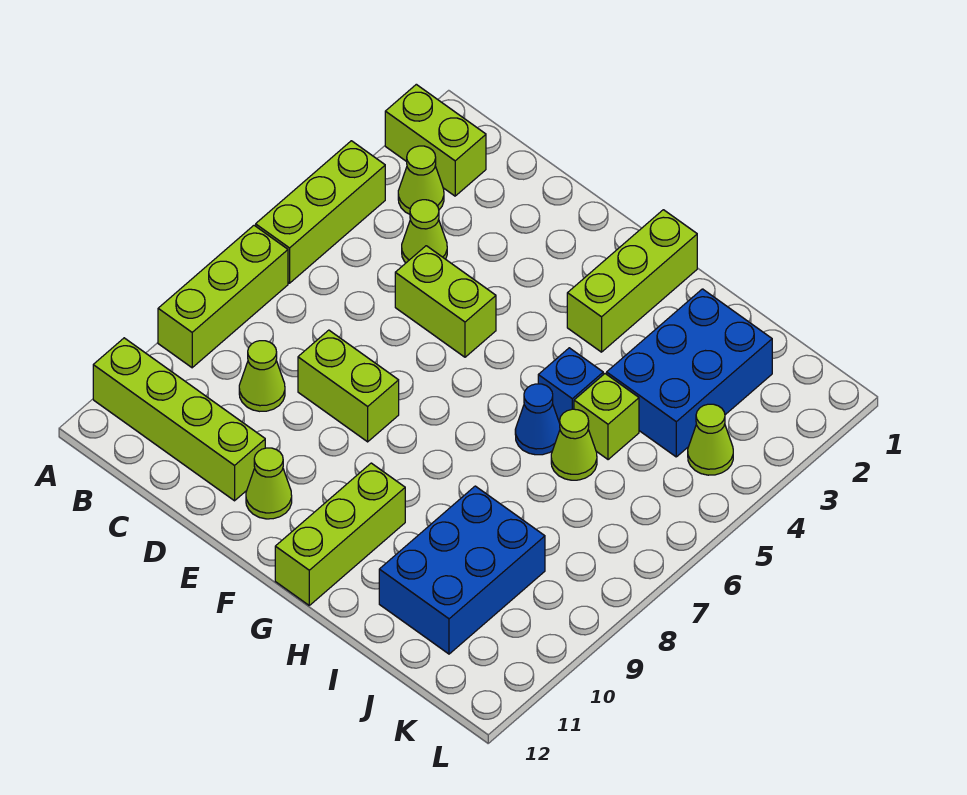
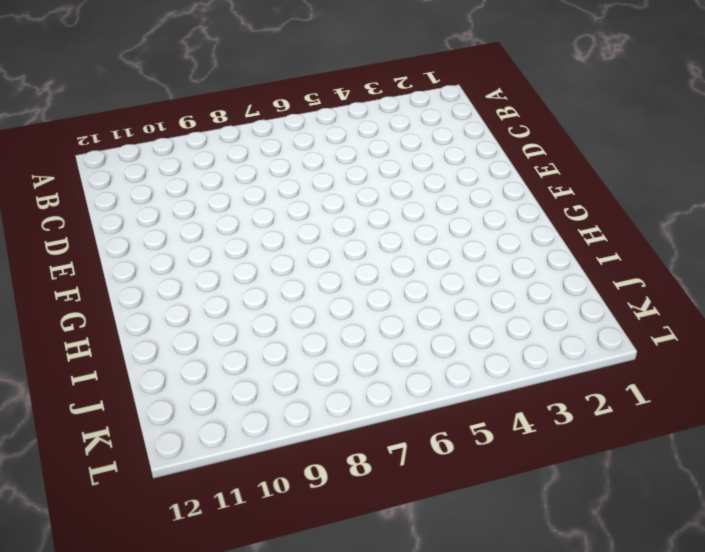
none -> lime brick A2:B2 level 1
none -> lime brick A4:A6 level 1
none -> lime brick A7:A9 level 1

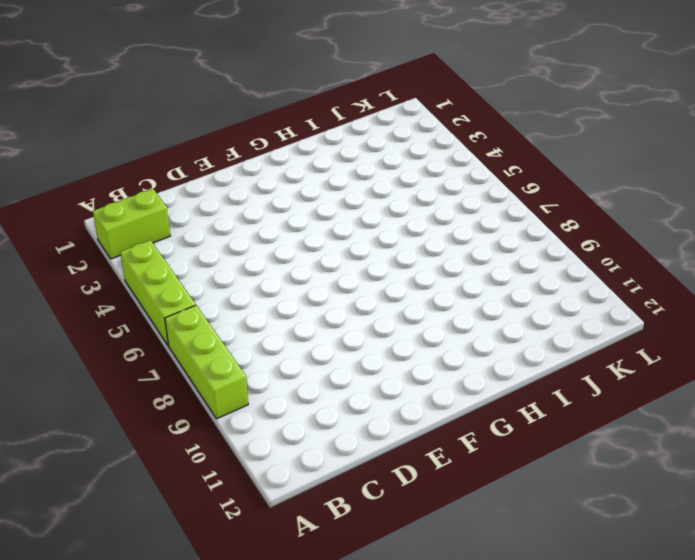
none -> lime brick A11:D11 level 1
none -> lime cone B3 level 1
none -> lime cone C4 level 1

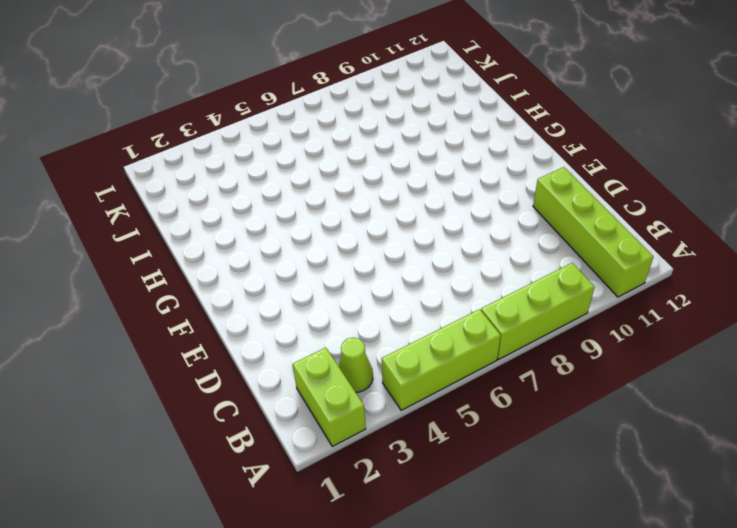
none -> lime cone C4 level 1
none -> lime cone C9 level 1
none -> lime brick D5:E5 level 1

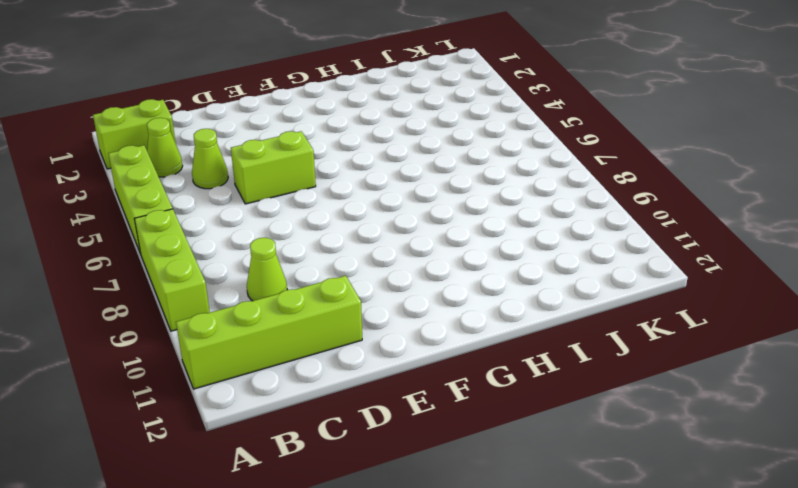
none -> lime brick D8:E8 level 1
none -> lime cone E11 level 1
none -> lime brick G1:G3 level 1

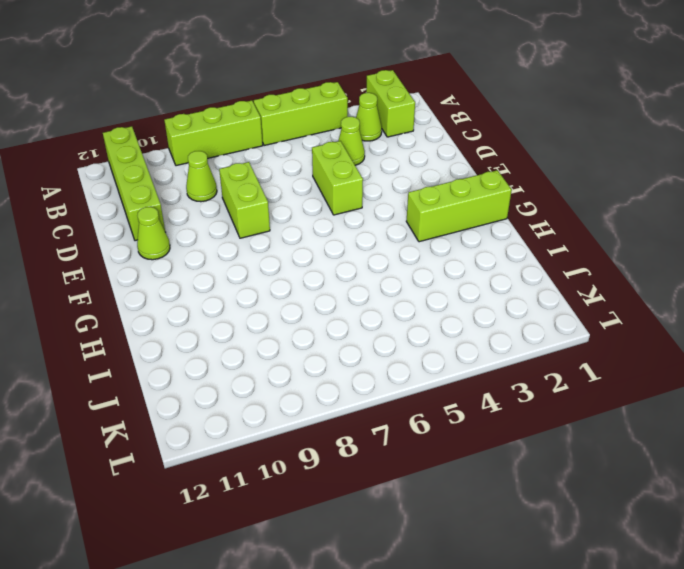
none -> lime brick G10:G12 level 1
none -> blue brick H5 level 1
none -> blue cone H6 level 1

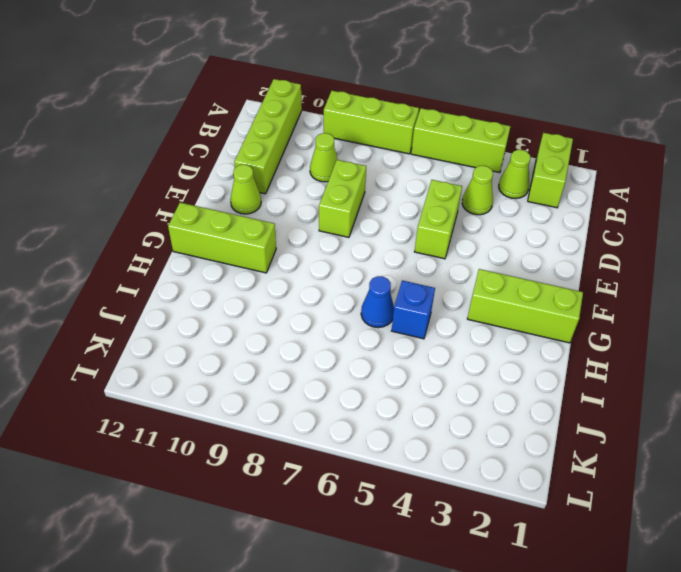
none -> blue brick I2:J4 level 1
none -> lime brick I5 level 1
none -> lime cone I6 level 1

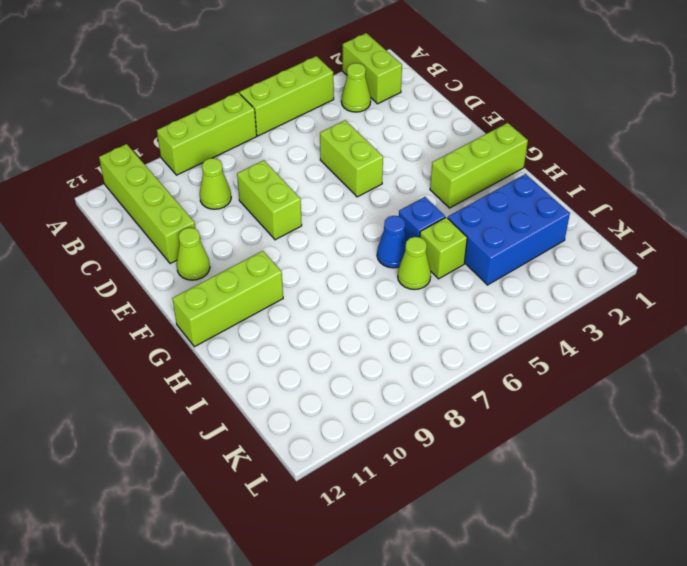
none -> lime cone C4 level 1
none -> blue brick I9:J11 level 1
none -> lime cone K4 level 1

